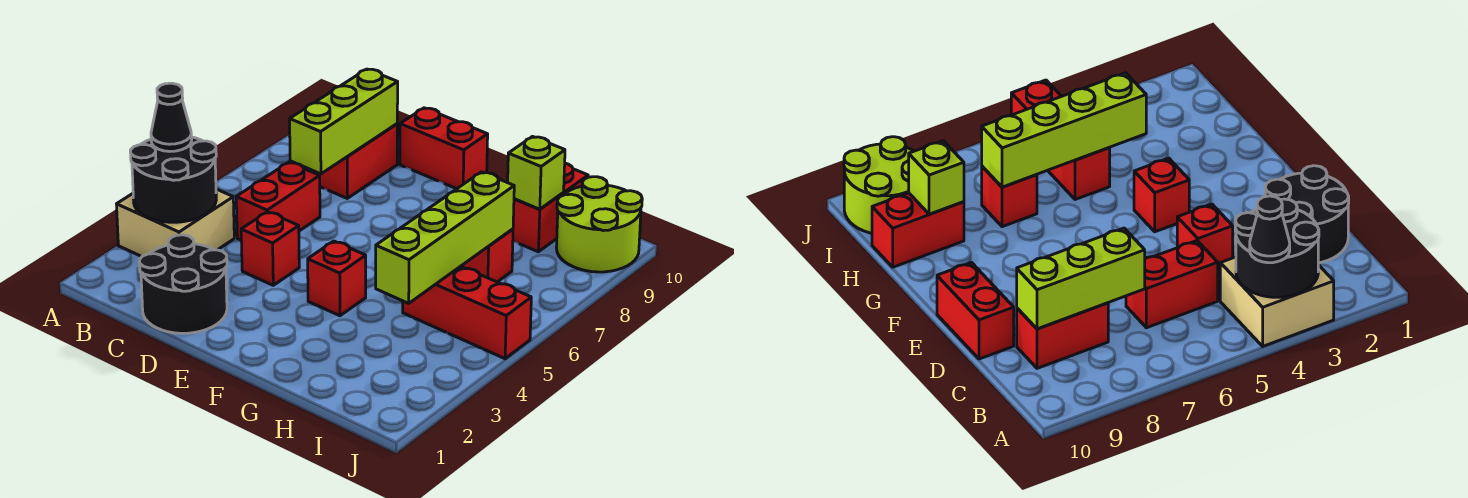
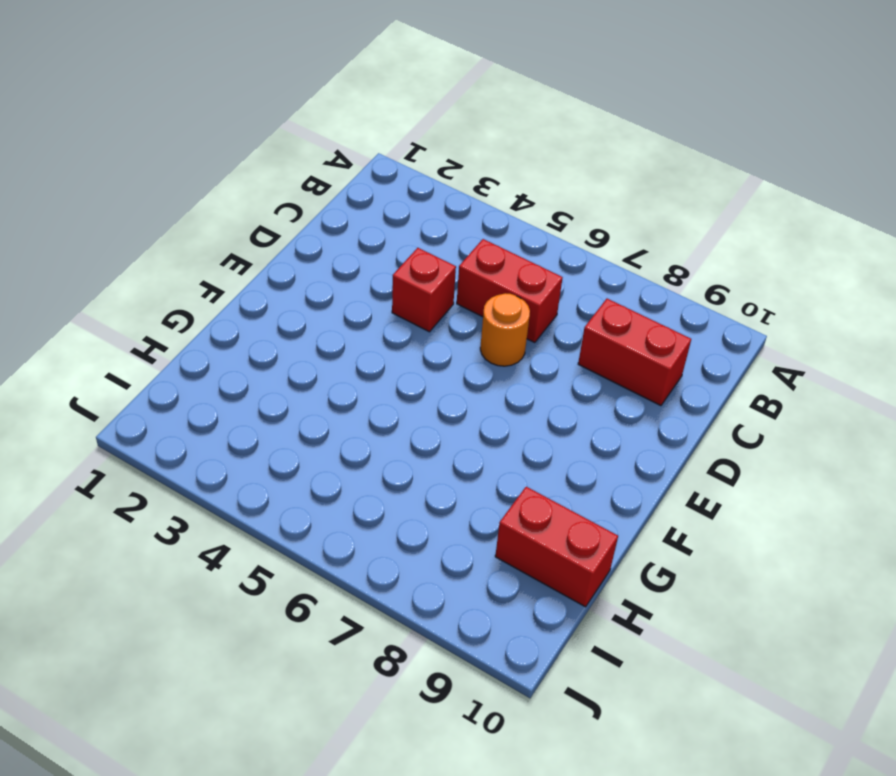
orange round brick D6 level 1 -> none
none -> tan brick A3:B4 level 1
none -> black round brick C1:D2 level 1
none -> red brick D10:E10 level 1

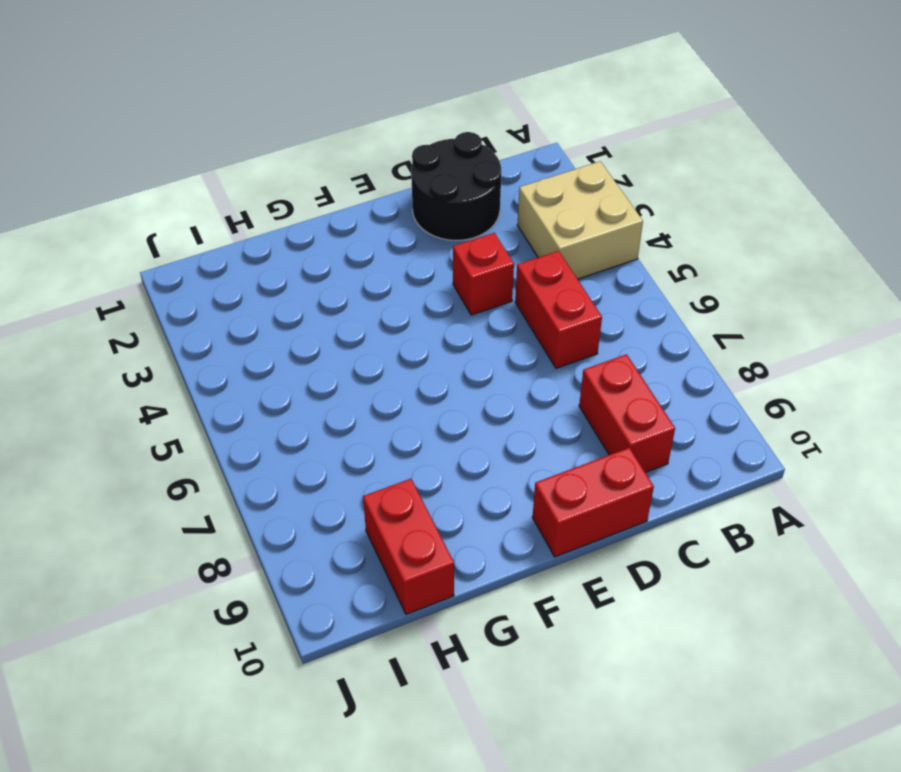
none -> red brick F4 level 1
none -> red brick H5:J5 level 1
none -> red brick H7 level 1

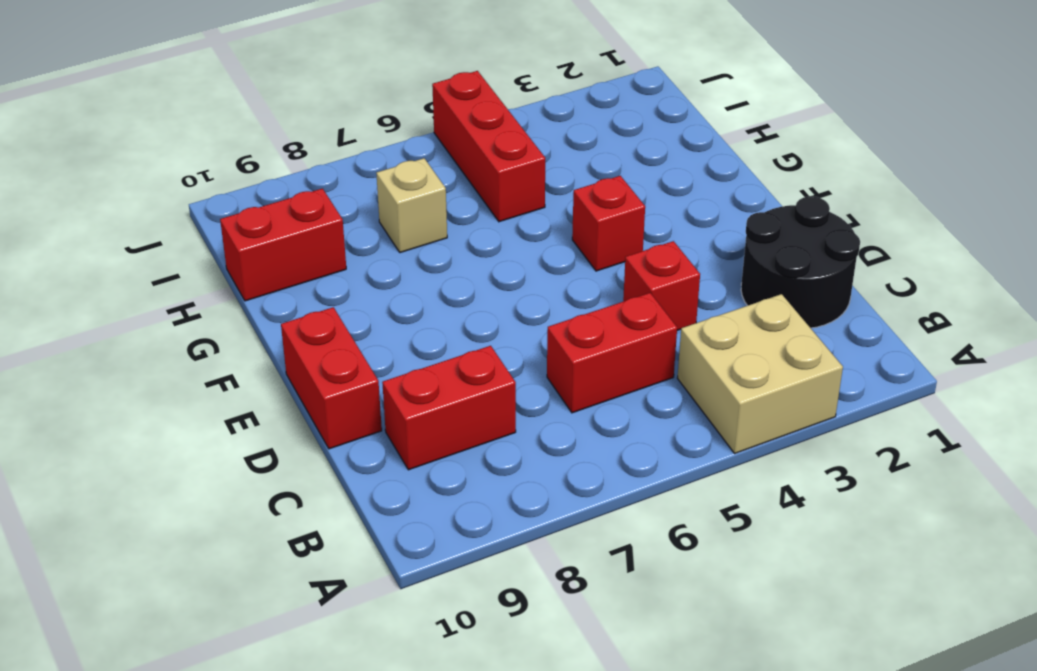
tan brick H7 level 1 -> red brick H7 level 1
none -> lime round brick I9:J10 level 1
none -> black round brick A3:B4 level 2
none -> lime brick C7:C9 level 2

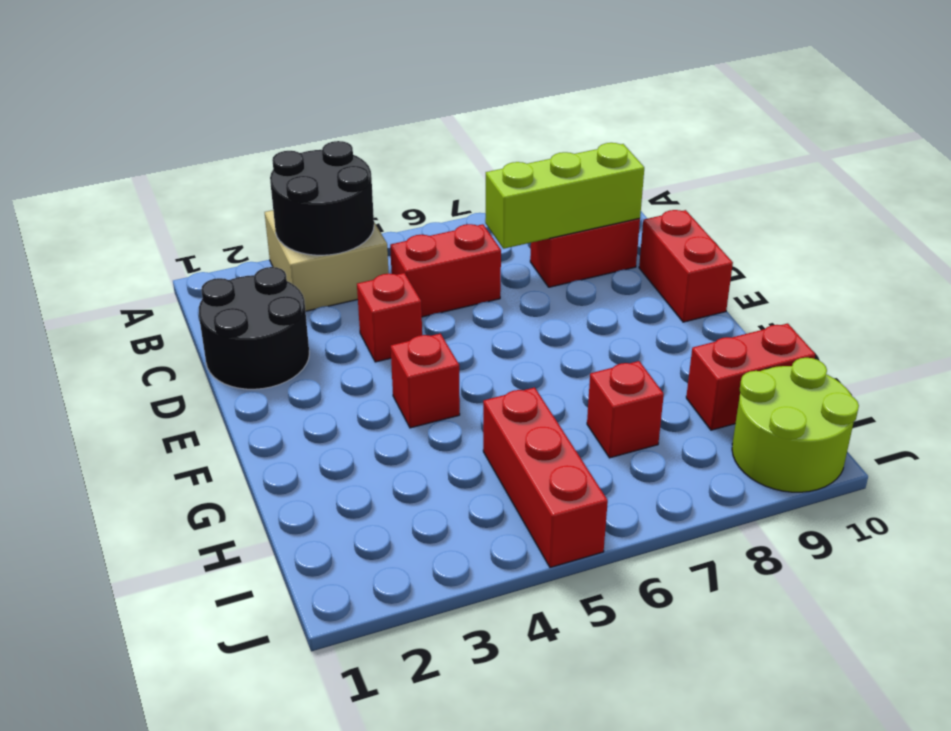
none -> lime brick H4:H7 level 2
none -> lime brick H9 level 2
none -> black cone A4 level 3

